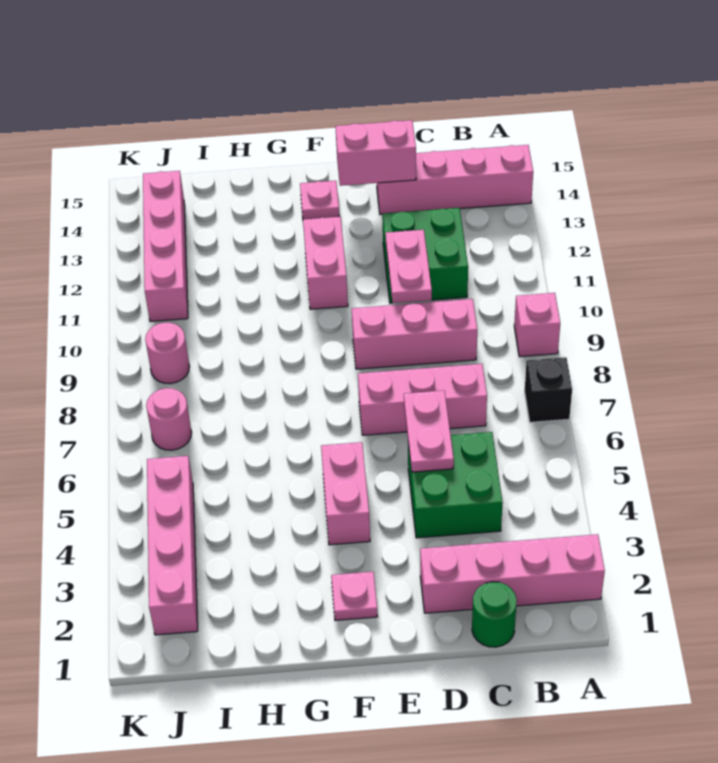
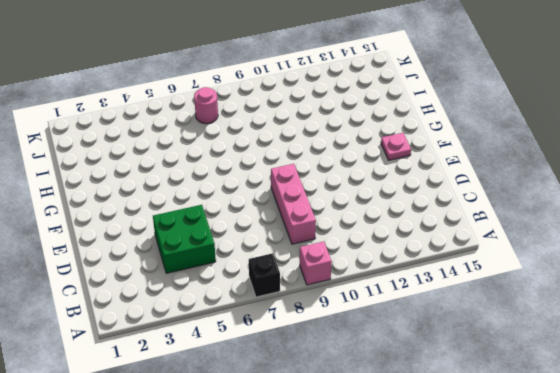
none -> pink brick A2:D2 level 1
none -> pink brick A14:D14 level 1
none -> green round brick C1 level 1

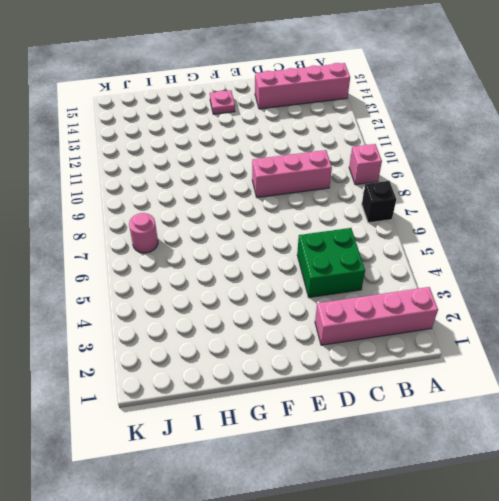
none -> green round brick C1 level 1
none -> pink brick C7:E7 level 1
none -> green brick C11:D12 level 1

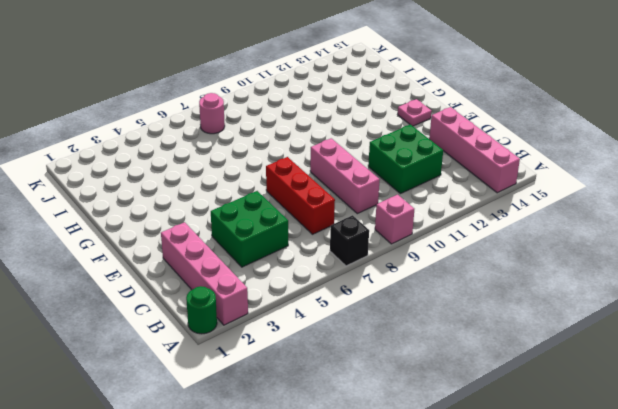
green round brick A1 level 1 -> green round brick C1 level 1
red brick C7:E7 level 1 -> pink brick C7:E7 level 1
none -> pink plate F2 level 1
none -> pink brick F4:F5 level 1
none -> pink brick F11:F12 level 1

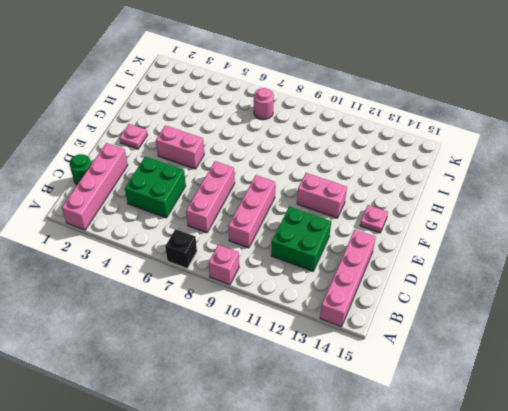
none -> pink brick J2:J5 level 1
none -> pink round brick J9 level 1
none -> pink brick J11:J14 level 1

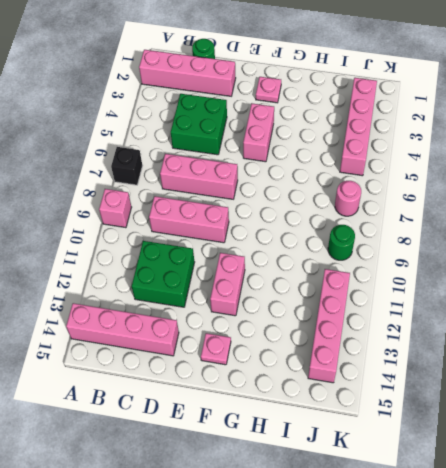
green round brick J9 level 1 -> pink round brick J9 level 1
none -> pink plate D5:D6 level 2
none -> pink plate D10:D11 level 2
none -> pink brick D14:E14 level 2

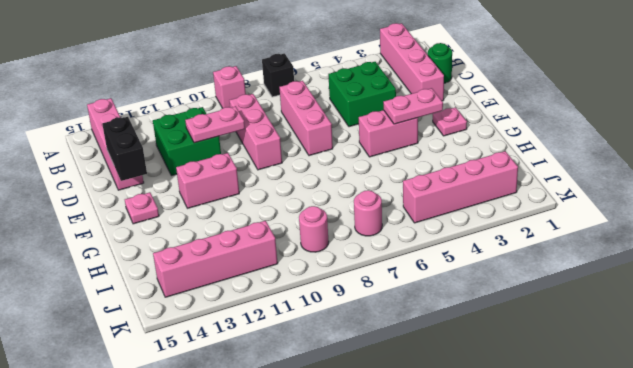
black brick D14:E14 level 2 -> pink brick D14:E14 level 2
pink plate F3:F4 level 2 -> pink plate D5:D6 level 2

